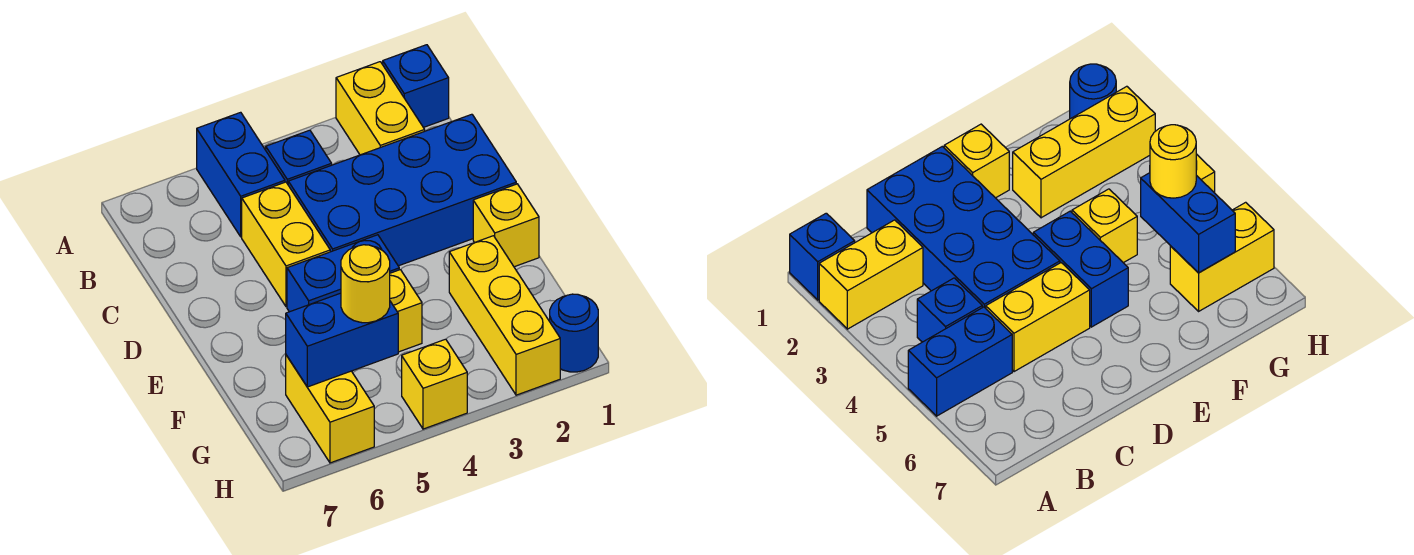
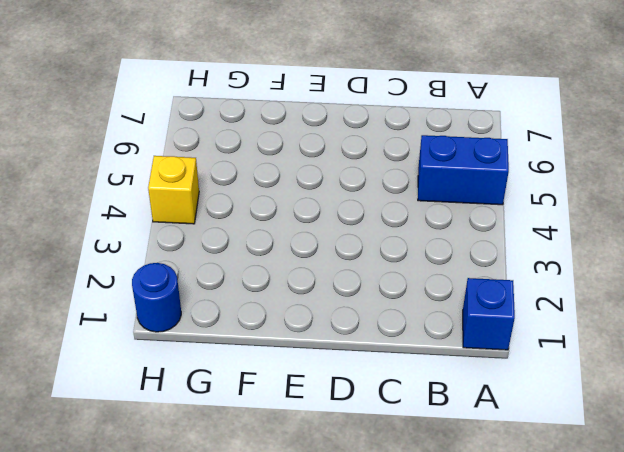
none -> yellow brick A2:B2 level 1
none -> blue brick B4 level 1
none -> blue brick C1:D4 level 1

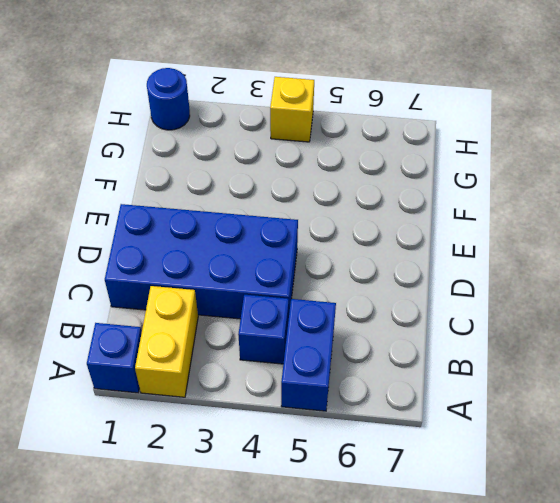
none -> yellow brick C5:D5 level 1
none -> yellow brick E1 level 1
none -> blue brick E4:E5 level 1

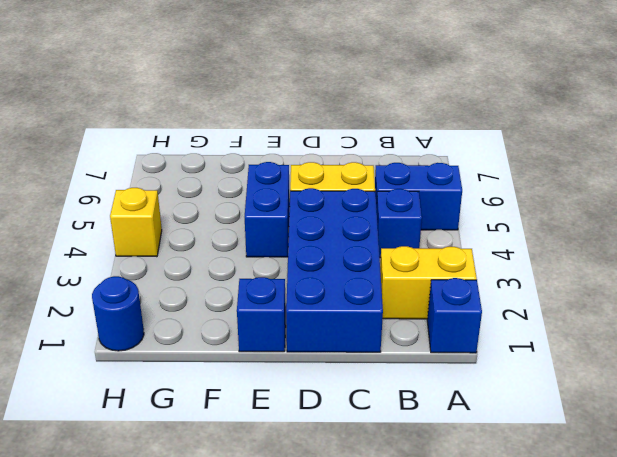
blue brick E1 level 1 -> yellow brick E1 level 1
none -> yellow brick F2:H2 level 1
none -> yellow brick F4 level 1
none -> yellow brick G6:H6 level 1

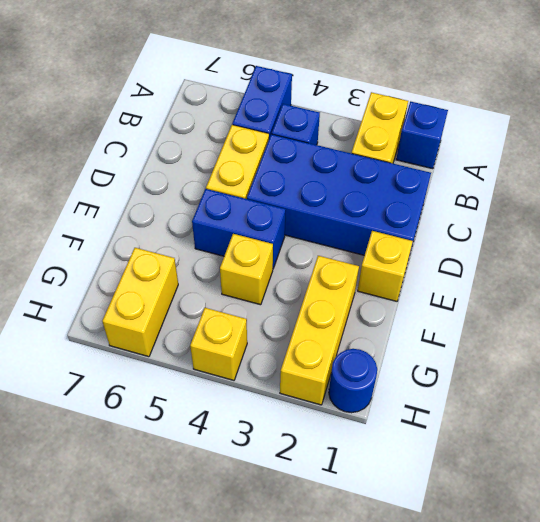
none -> blue brick G5:G6 level 2
none -> yellow round brick G5 level 3

